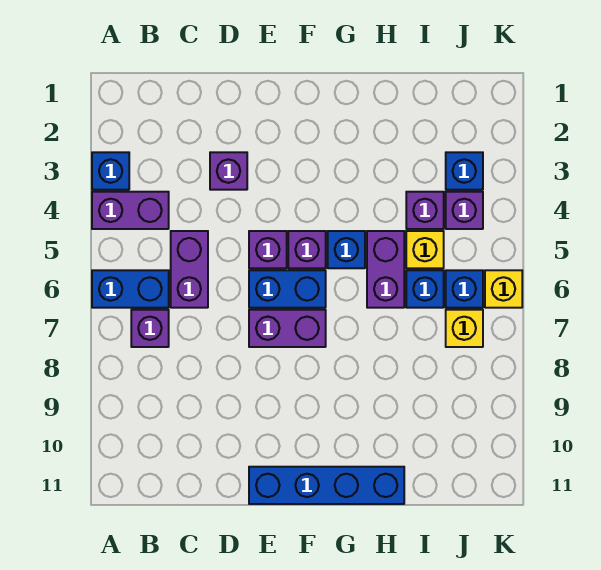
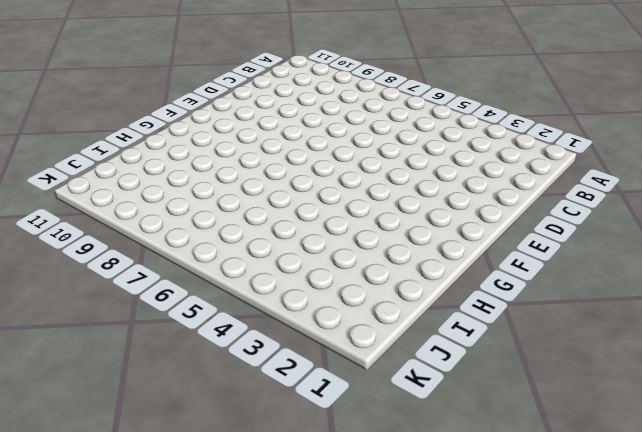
none -> blue brick A3 level 1
none -> purple brick A4:B4 level 1
none -> blue brick A6:B6 level 1

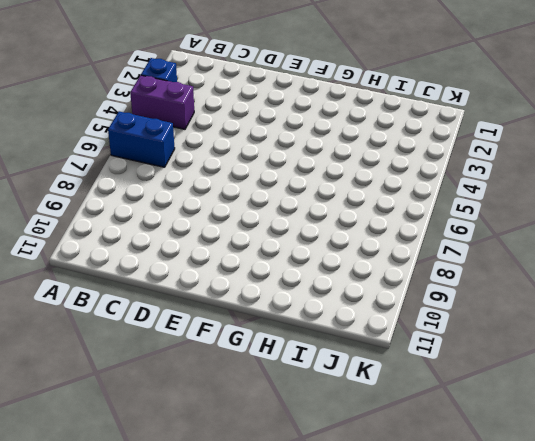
none -> purple brick B7 level 1
none -> purple brick C5:C6 level 1
none -> purple brick D3 level 1

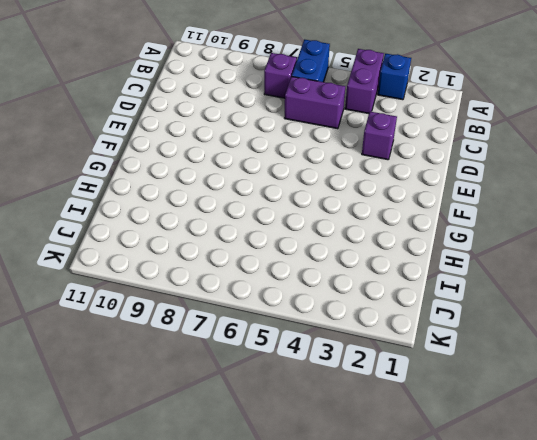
none -> purple brick E5 level 1
none -> blue brick E6:F6 level 1
none -> purple brick E7:F7 level 1

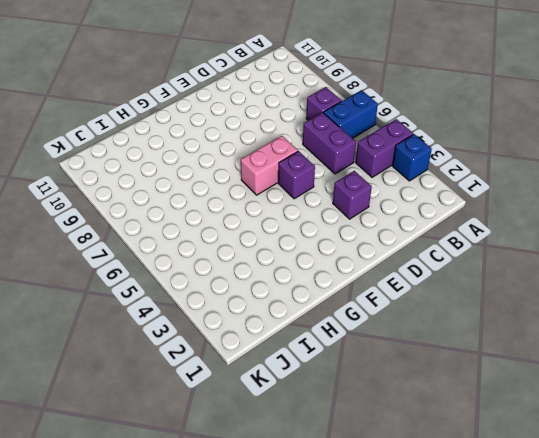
pink brick E6:F6 level 1 -> blue brick E6:F6 level 1
none -> purple brick E7:F7 level 1
none -> blue brick E11:H11 level 1
none -> purple brick F5 level 1

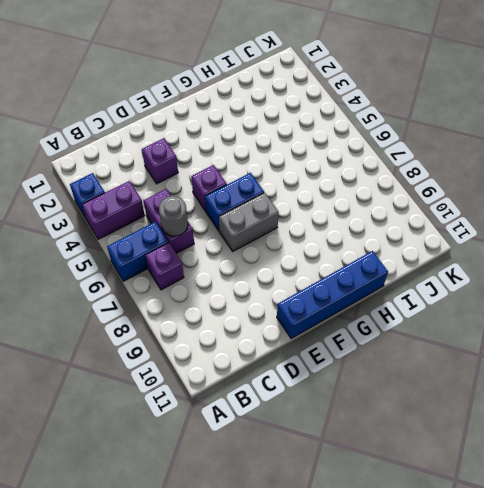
grey round brick C6 level 2 -> none
grey brick E7:F7 level 1 -> purple brick E7:F7 level 1
none -> purple brick F5 level 1
none -> blue brick G5 level 1
none -> purple brick H5:H6 level 1

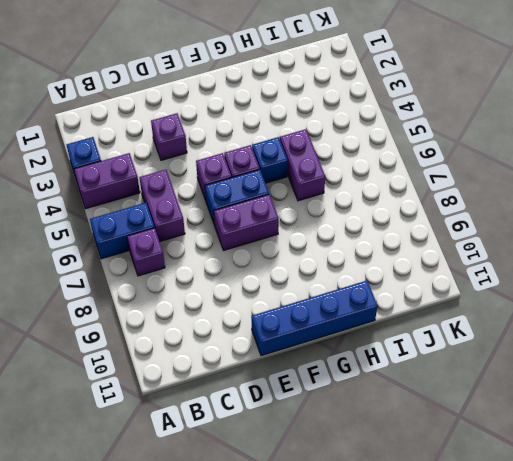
none -> purple brick I4 level 1
none -> yellow brick I5 level 1
none -> blue brick I6 level 1

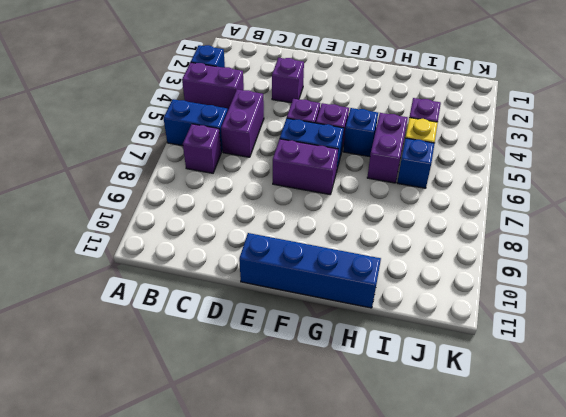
none -> blue brick J3 level 1
none -> purple brick J4 level 1
none -> blue brick J6 level 1

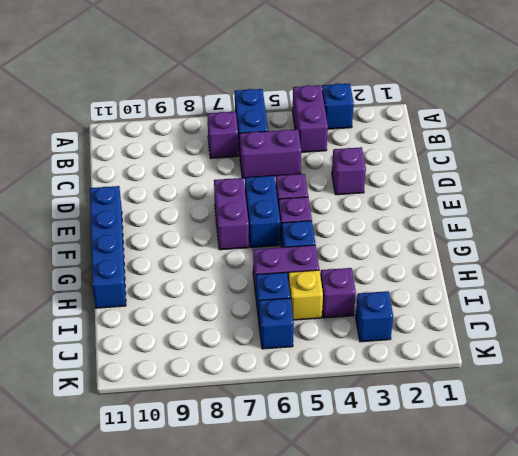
none -> purple brick J4 level 1
none -> yellow brick J7 level 1
none -> yellow brick K6 level 1

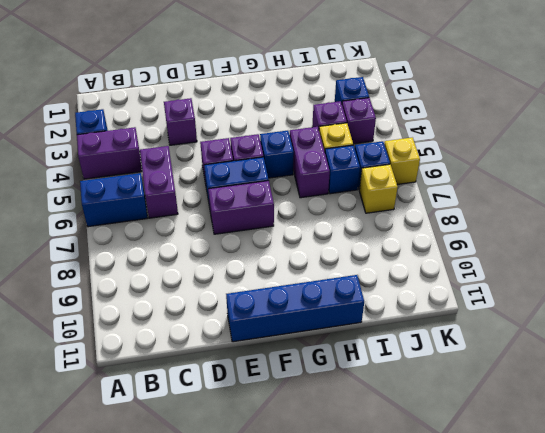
none -> purple brick B7 level 1

